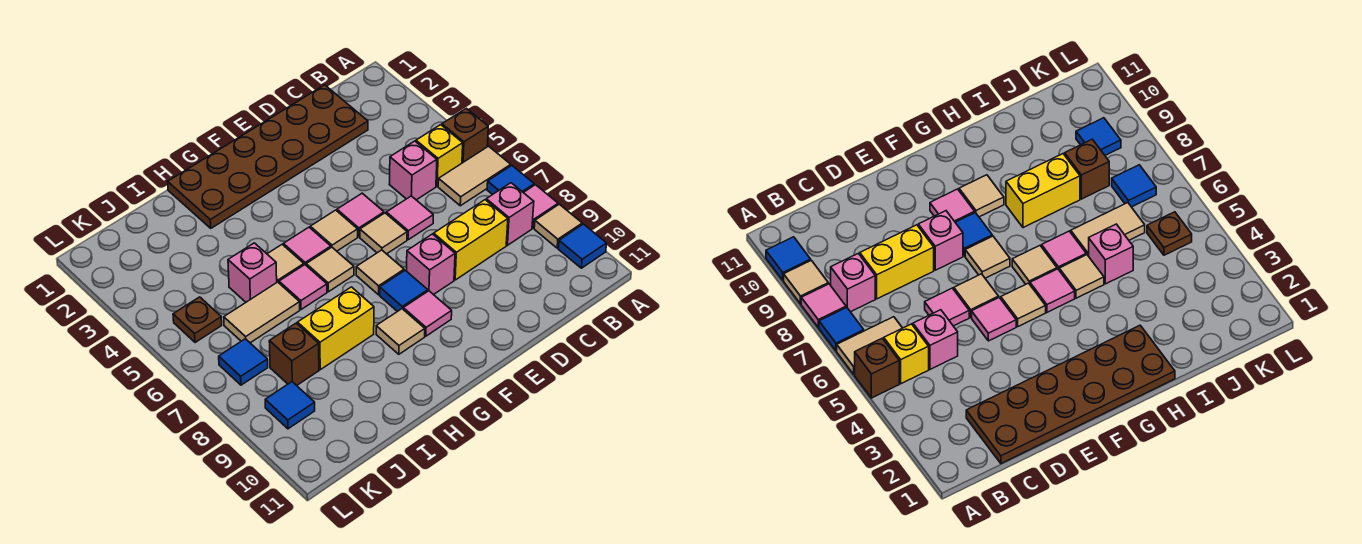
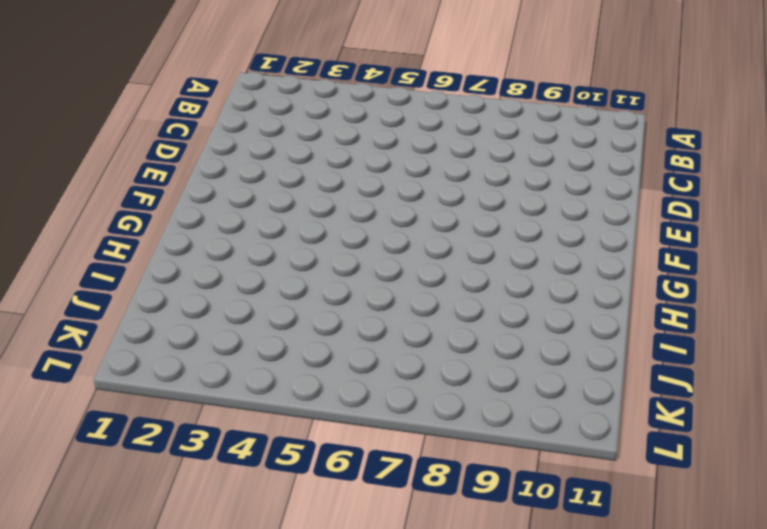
none -> brown brick A5 level 1
none -> tan tile A6:B6 level 1
none -> blue tile A7 level 1
none -> pink tile A8 level 1

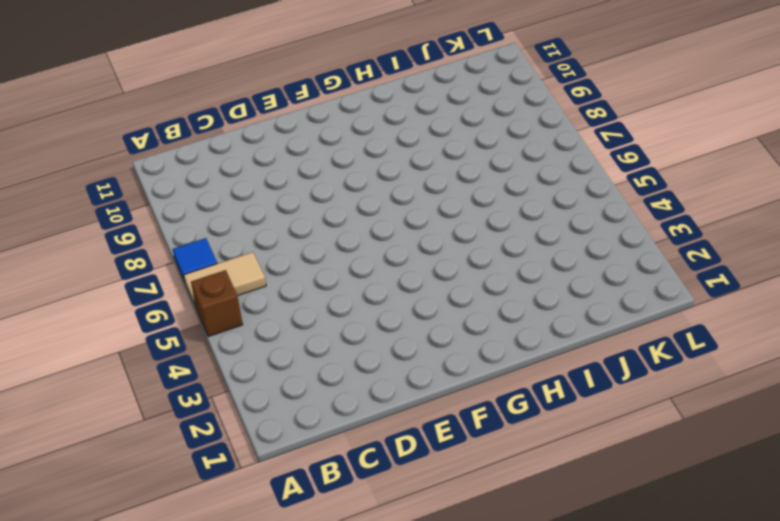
none -> pink tile A8 level 1
none -> tan tile A9 level 1
none -> blue tile A10 level 1
none -> yellow brick B5 level 1

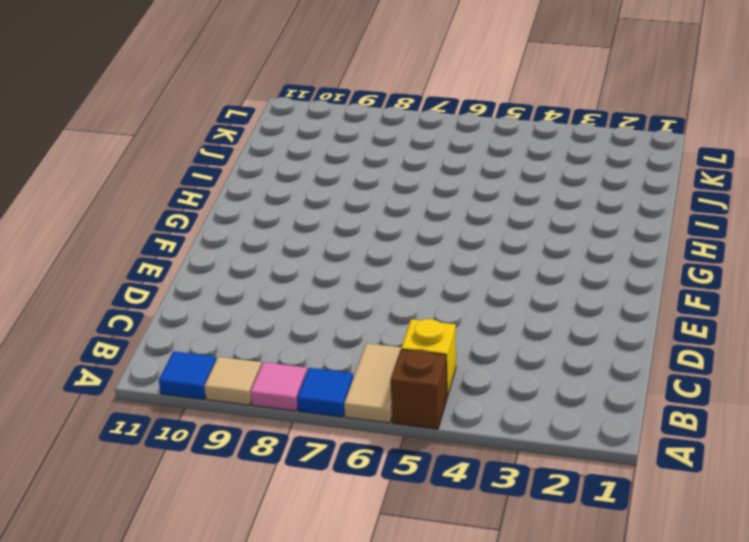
none -> pink brick B8 level 1
none -> brown plate C1:H2 level 1
none -> pink brick C5 level 1
none -> yellow brick C8:D8 level 1

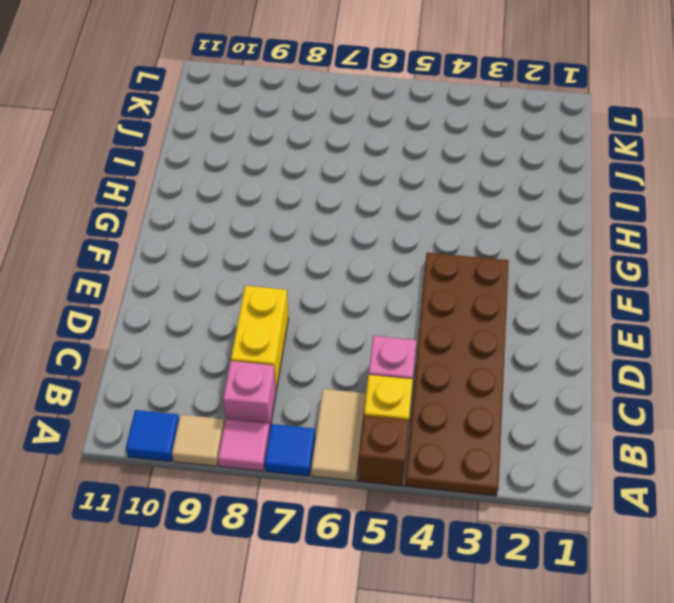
brown plate A3:F4 level 1 -> brown plate C1:H2 level 1
none -> pink tile D6 level 1
none -> pink tile E5 level 1
none -> tan tile E6 level 1
none -> pink brick E8 level 1

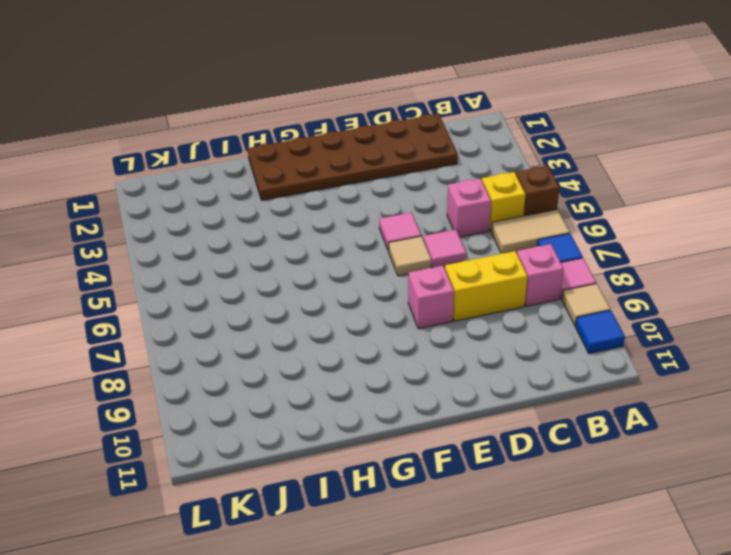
none -> tan tile F5 level 1
none -> tan tile F7 level 1
none -> blue tile F8 level 1
none -> pink tile F9 level 1

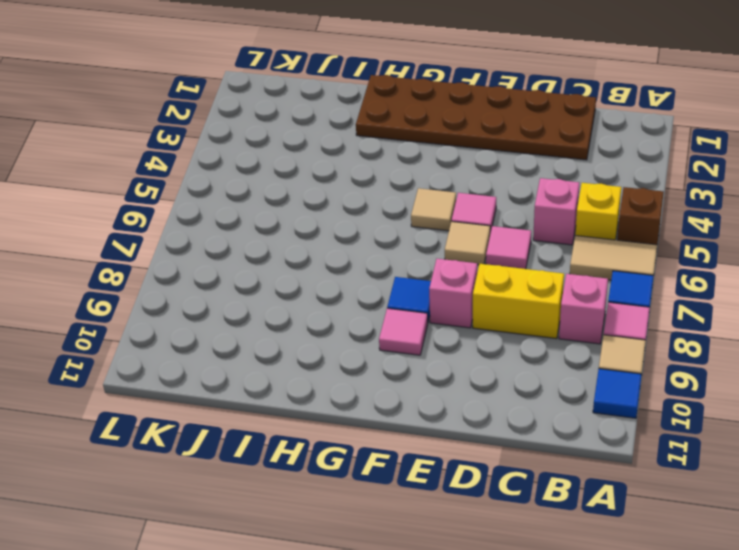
none -> tan tile F7 level 1
none -> pink tile G5 level 1
none -> tan tile G6 level 1
none -> tan tile G9 level 1

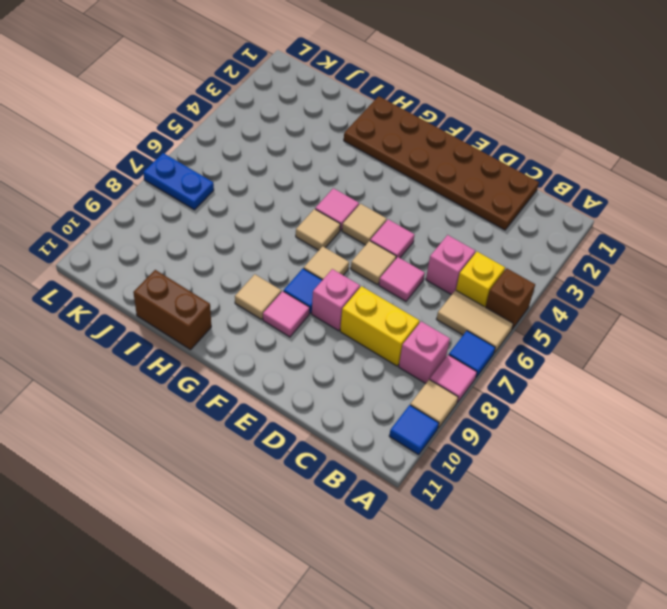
brown brick H11:I11 level 1 -> none
blue plate K7:L7 level 1 -> blue tile K7 level 1
none -> tan tile H5 level 1
none -> pink tile H6 level 1
none -> yellow brick H8:I8 level 1
none -> pink brick I5 level 1

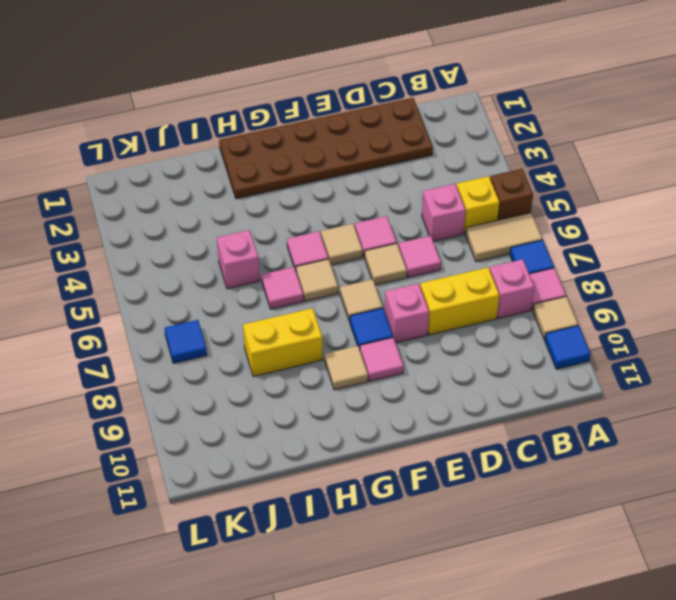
none -> tan tile H5 level 1
none -> tan tile I6:J6 level 1
none -> brown brick J8 level 1
none -> brown plate K5 level 1

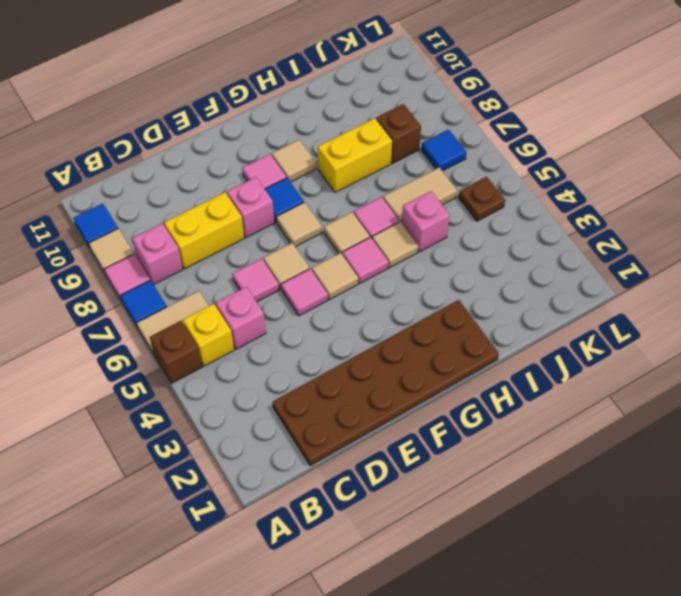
none -> blue tile K9 level 1

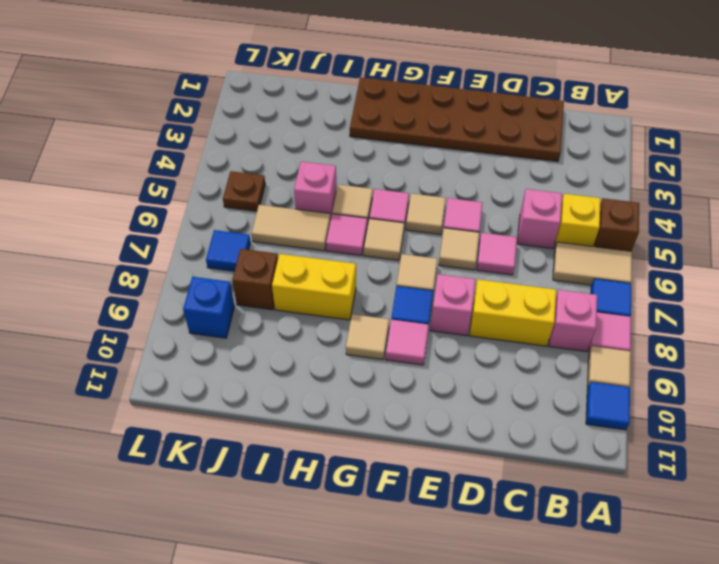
blue brick K9 level 1 -> blue tile K9 level 1

